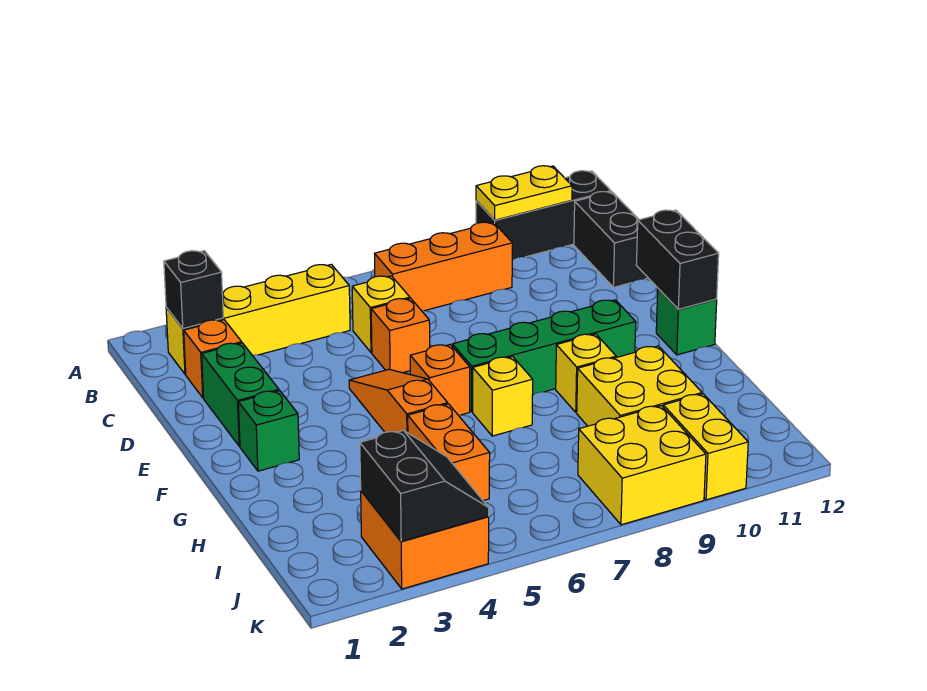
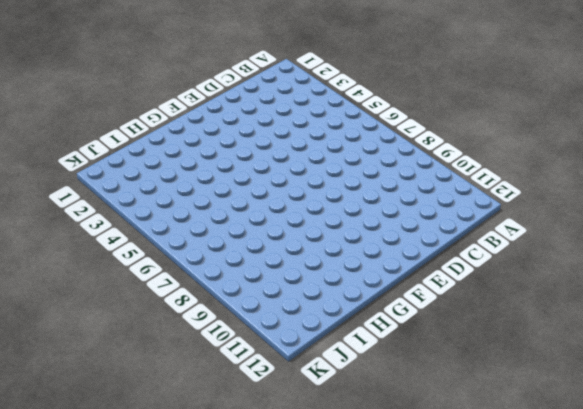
none -> black brick A10:A12 level 1
none -> yellow brick B2:B5 level 1
none -> orange brick B7:B9 level 1

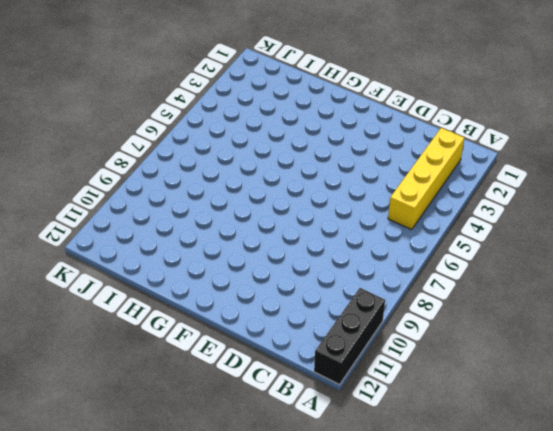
none -> orange brick B7:B9 level 1
none -> black brick B12:C12 level 1
none -> orange brick C2 level 1

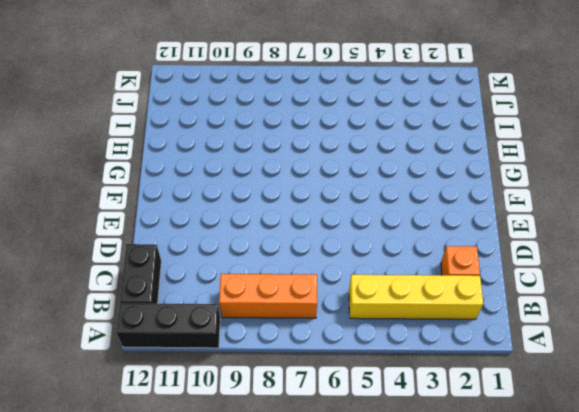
none -> yellow brick C6 level 1
none -> green brick D2:E2 level 1
none -> orange brick D6 level 1

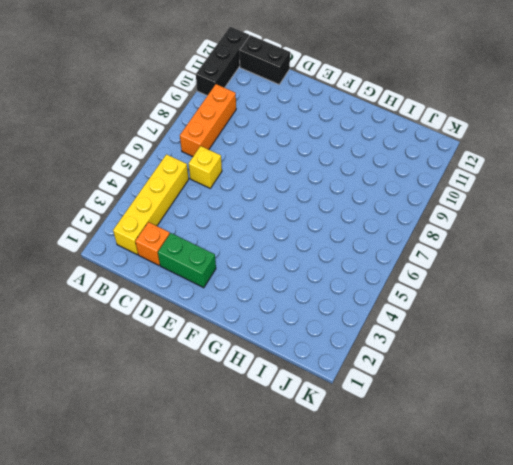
none -> orange brick D6 level 1
none -> orange slope E5:G5 level 1 top G
none -> green brick F2 level 1

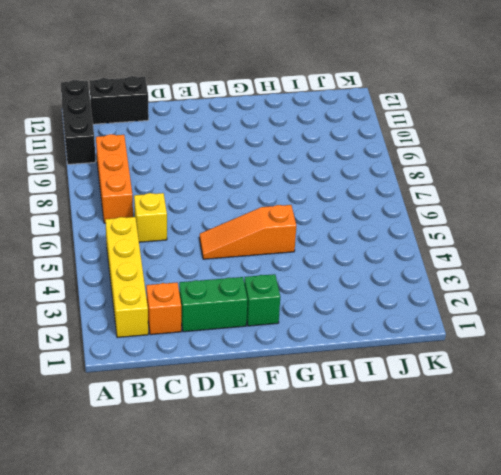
none -> orange brick D6 level 1
none -> orange brick F6 level 1
none -> green brick F7:F10 level 1

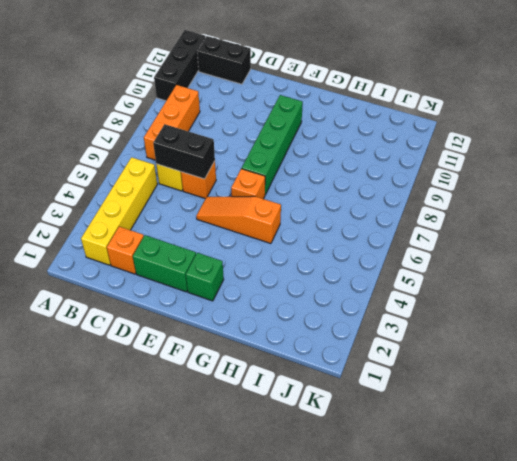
black brick C6:D6 level 2 -> black brick E12:F12 level 2
none -> green brick F12 level 1
none -> yellow brick G7 level 1
none -> yellow brick G9 level 1

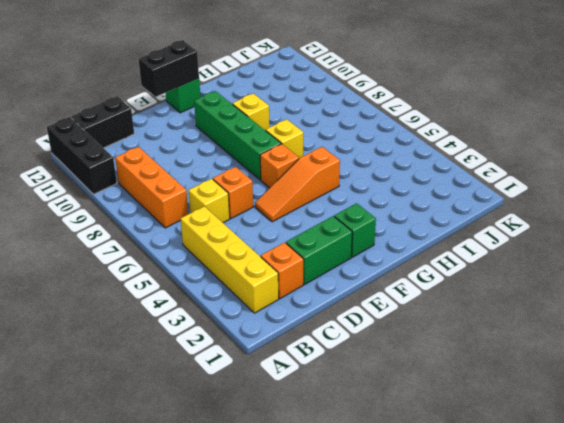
none -> orange brick H5:I5 level 1
none -> yellow brick H9:I10 level 1
none -> orange brick J3:K4 level 1

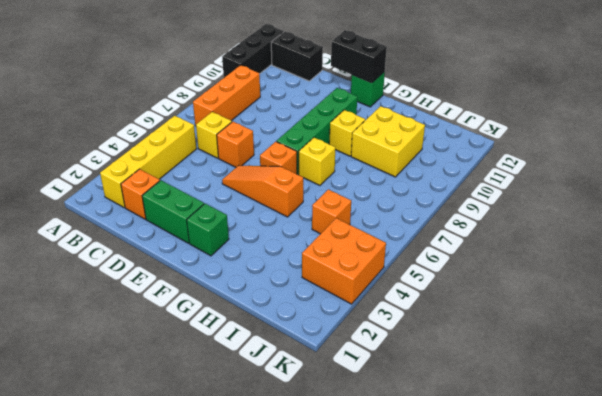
orange brick I5 level 1 -> orange brick H5:I5 level 1
none -> yellow brick J8:K9 level 1
none -> yellow brick J10:K10 level 1
none -> yellow plate A10:A11 level 2

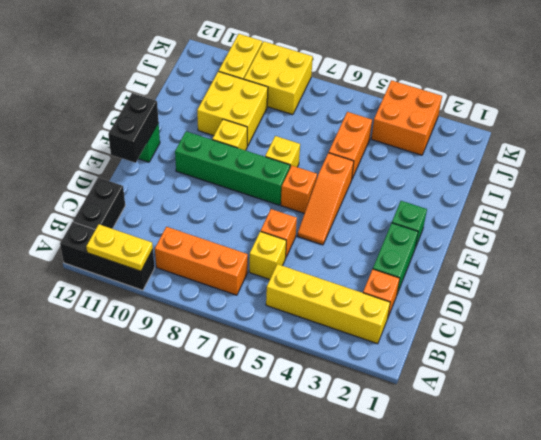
none -> black brick B2 level 2
none -> black slope J3:K4 level 2 top 3

